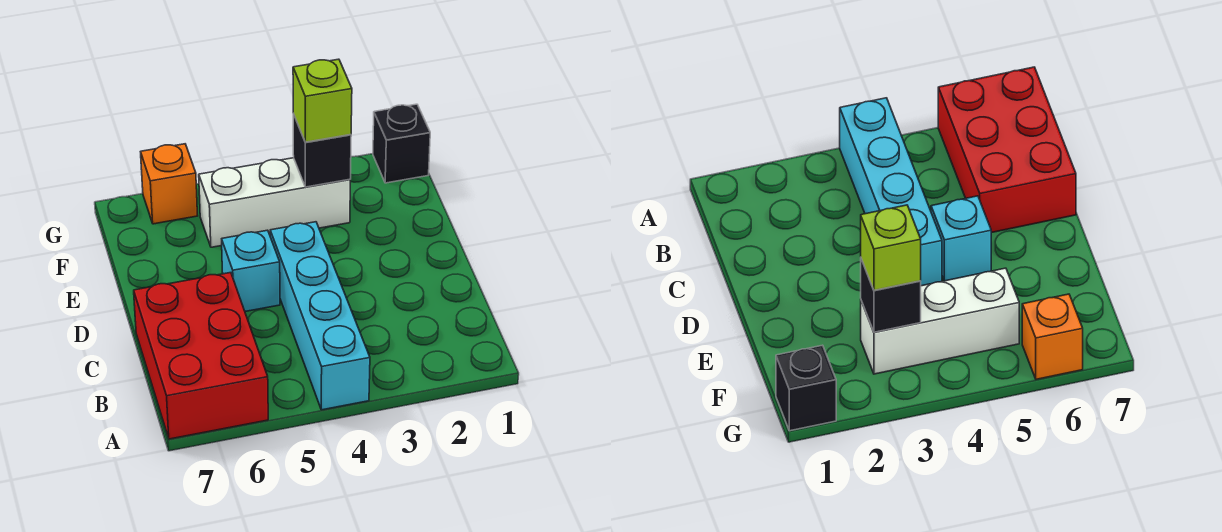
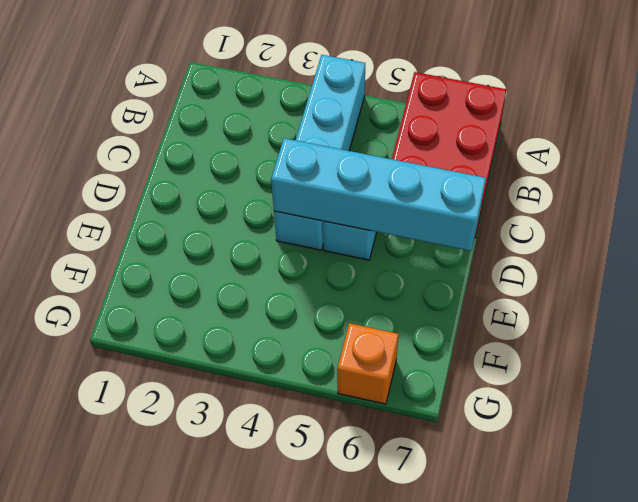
cyan brick D4:D7 level 2 -> none
none -> white brick F3:F5 level 1
none -> black brick G1 level 1

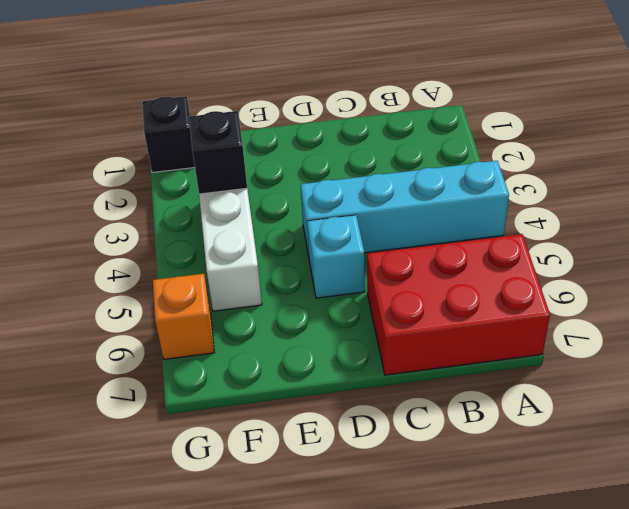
none -> lime brick F3 level 3

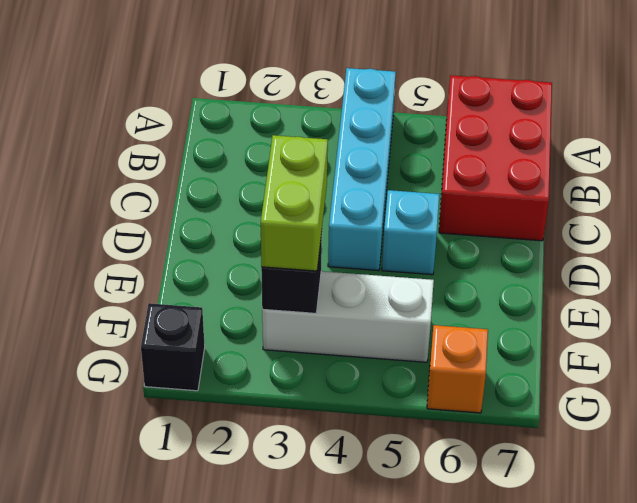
lime brick E3:F3 level 3 -> lime brick F3 level 3

